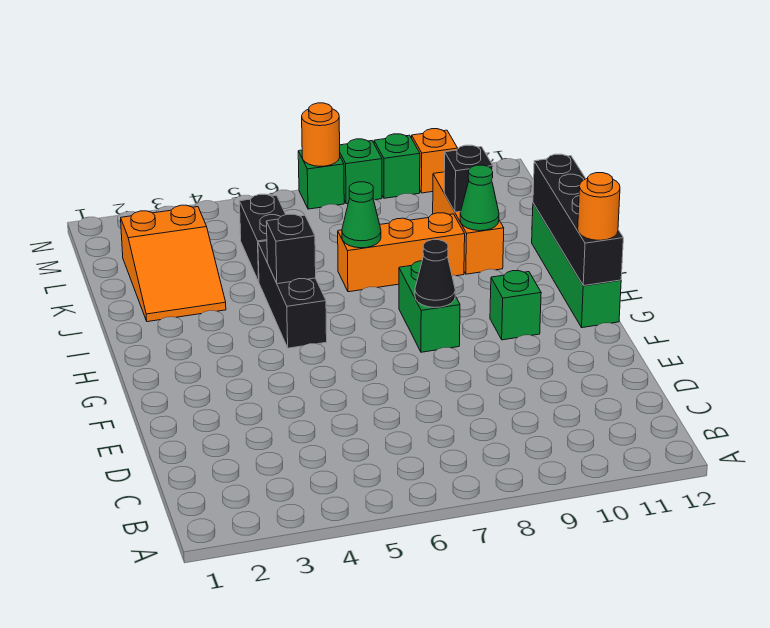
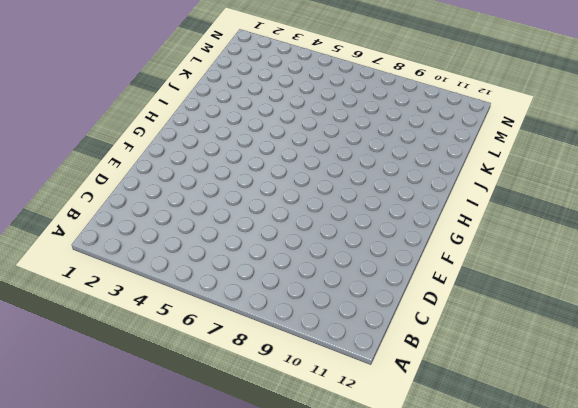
none -> green brick G8:H8 level 1
none -> green brick G10 level 1
none -> green brick G12:J12 level 1

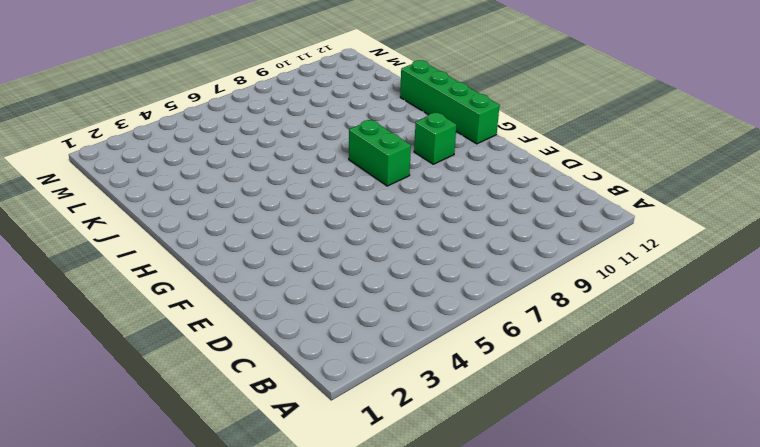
none -> black brick H5:J5 level 1
none -> orange slope J2:L3 level 1 top L
none -> orange brick J7:J9 level 1

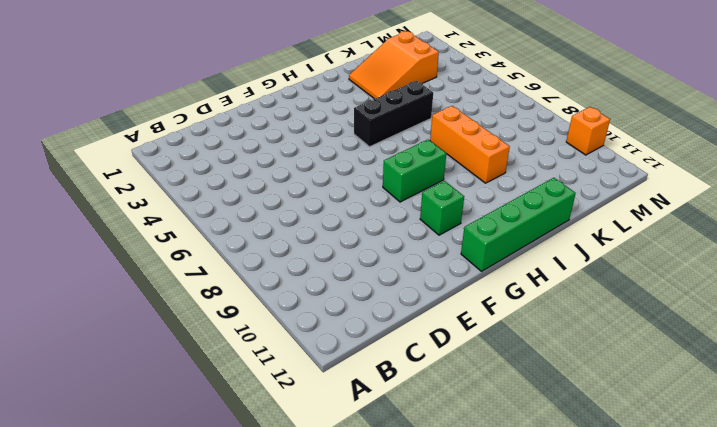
none -> orange brick J10:L10 level 1
none -> black brick K5:L5 level 1
none -> green brick N7 level 1

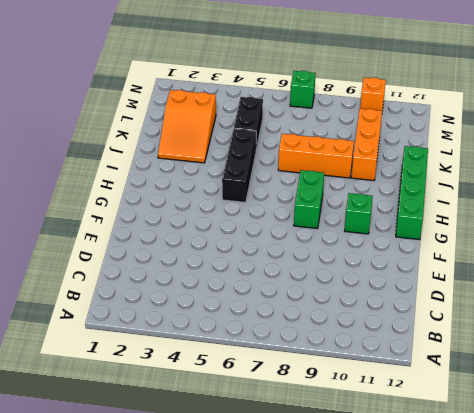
none -> green brick N8 level 1
none -> green brick N9 level 1
none -> black cone G8 level 2

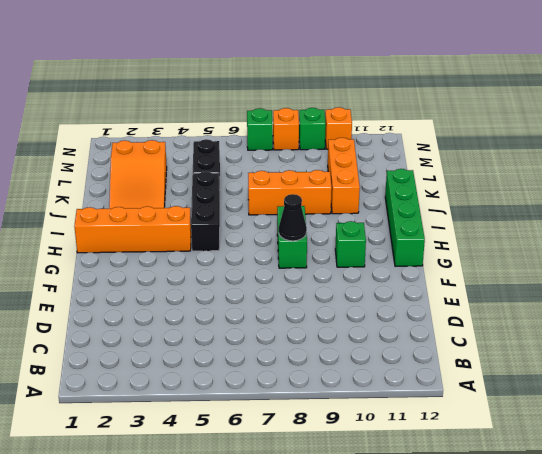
orange brick H1:H4 level 1 -> none
orange brick N8 level 1 -> green brick N8 level 1
none -> black brick G12:J12 level 2
none -> black brick I5 level 2
none -> green cone J7 level 2

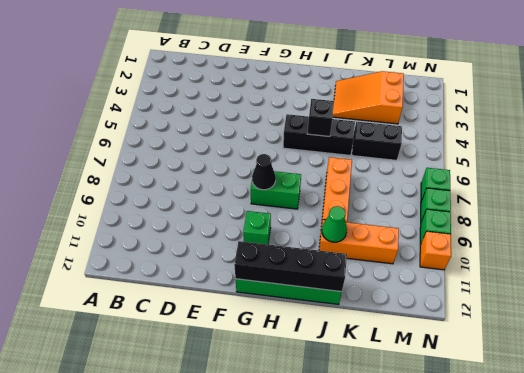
none -> green cone J7 level 2
none -> black brick K10 level 2
none -> orange round brick N7 level 2

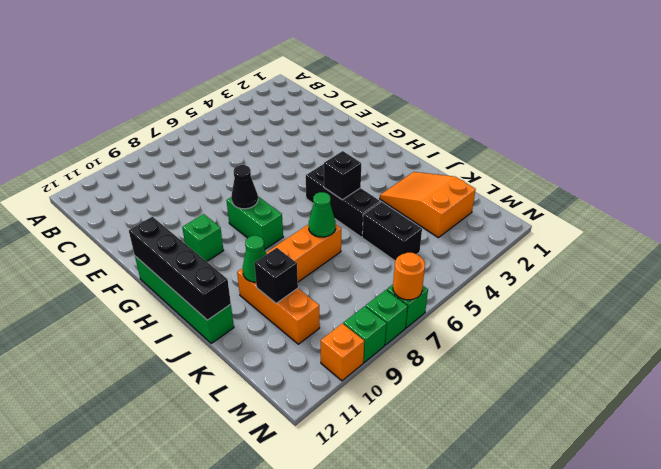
none -> orange round brick G12 level 3

